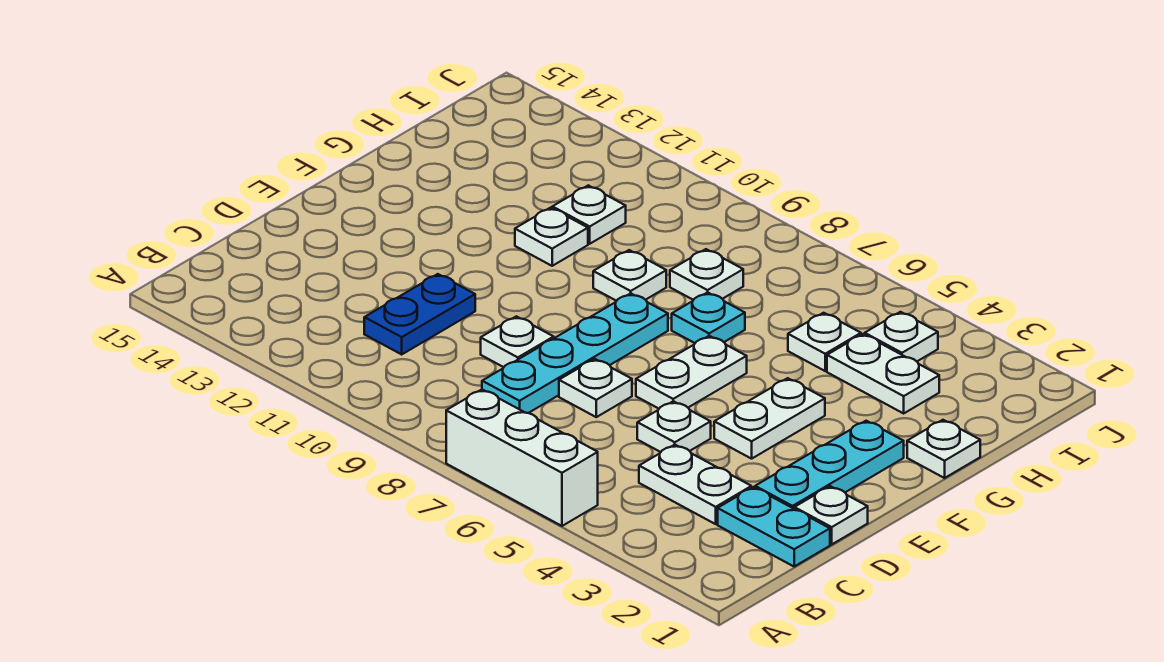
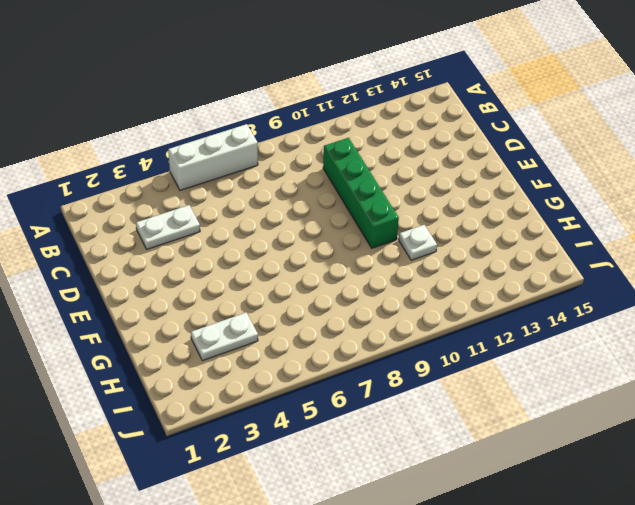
green brick C10:F10 level 1 -> none
none -> cyan plate C1:C2 level 1
none -> cyan plate C8:F8 level 1
none -> blue plate C11:D11 level 1

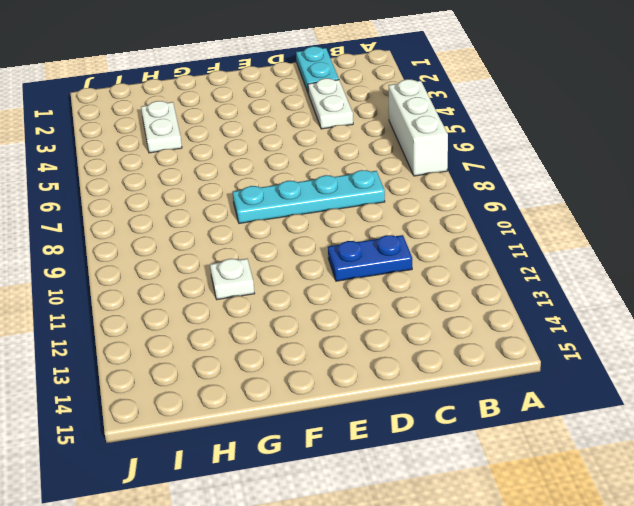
none -> white plate D1 level 1
none -> cyan plate D2:F2 level 1
none -> white plate D5 level 1

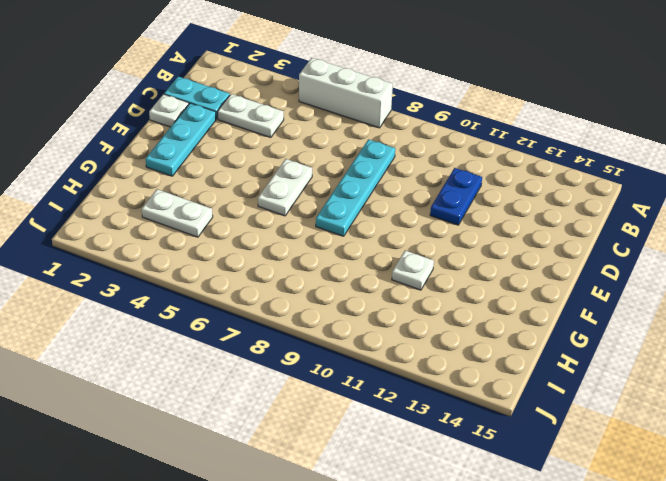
none -> white plate D5 level 1
none -> white plate D7 level 1
none -> white plate D9 level 1

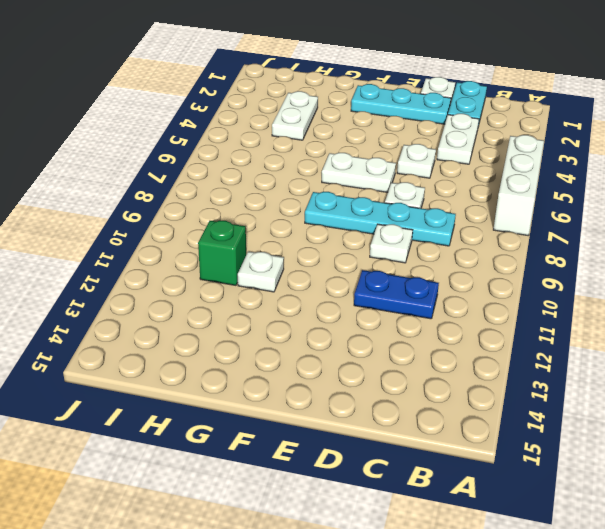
green brick H11 level 1 -> white plate H11 level 1
none -> white plate E4:F4 level 1
none -> white plate G1 level 1
none -> cyan plate G7 level 1

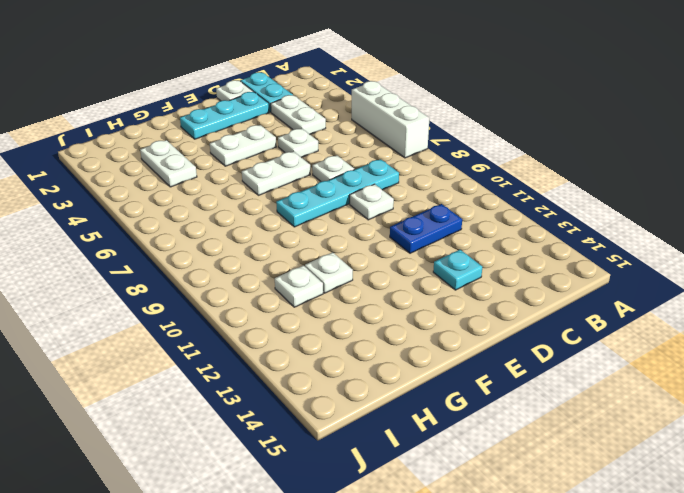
cyan plate D13 level 1 -> cyan plate G7 level 1
none -> white plate G1 level 1
none -> white plate G9 level 1
none -> white plate H5 level 1

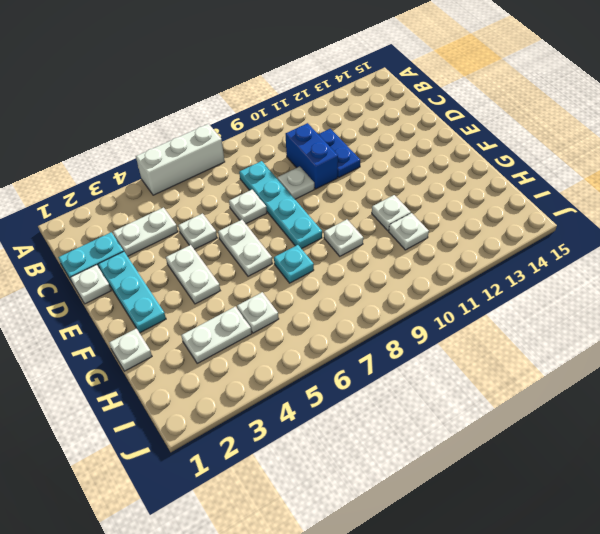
blue brick C10:D10 level 1 -> none
none -> white plate H8 level 1
none -> white plate I4 level 1

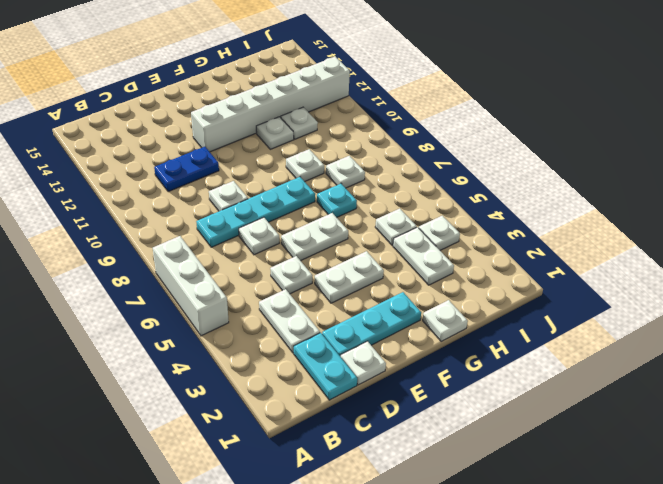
white brick E12:J12 level 1 -> none

